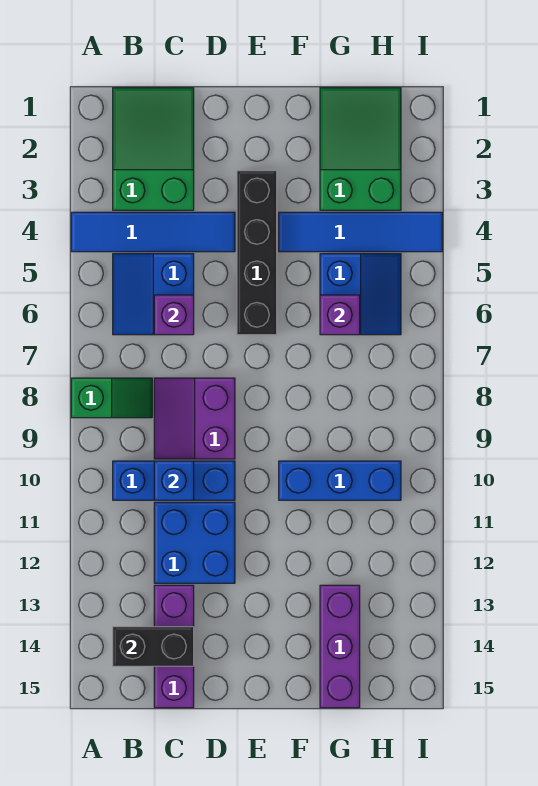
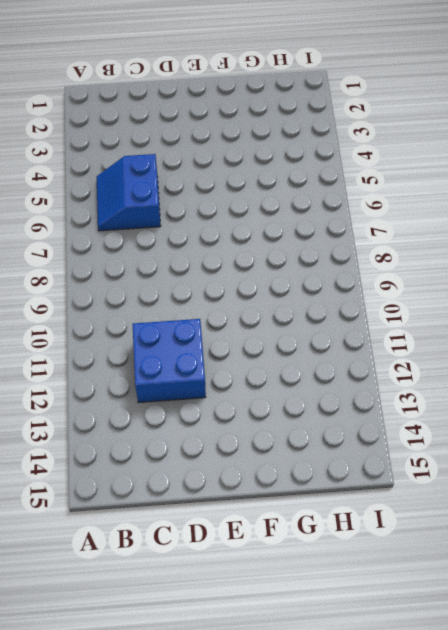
none -> blue tile A4:D4 level 1
none -> green slope A8:B8 level 1 top A
none -> green slope B1:C3 level 1 top 3

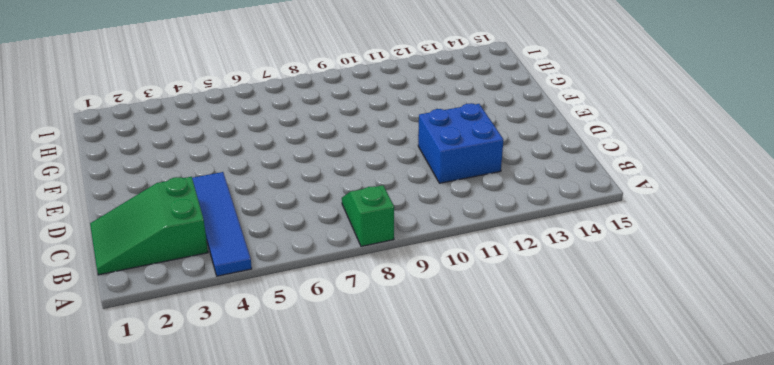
none -> blue slope B5:C6 level 1 top C
none -> blue brick B10:D10 level 1
none -> purple slope C8:D9 level 1 top D

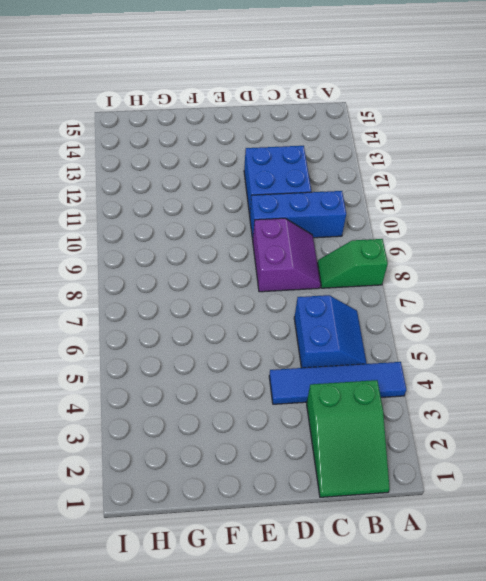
none -> purple brick C13:C15 level 1
none -> black brick E3:E6 level 1
none -> blue tile F4:I4 level 1

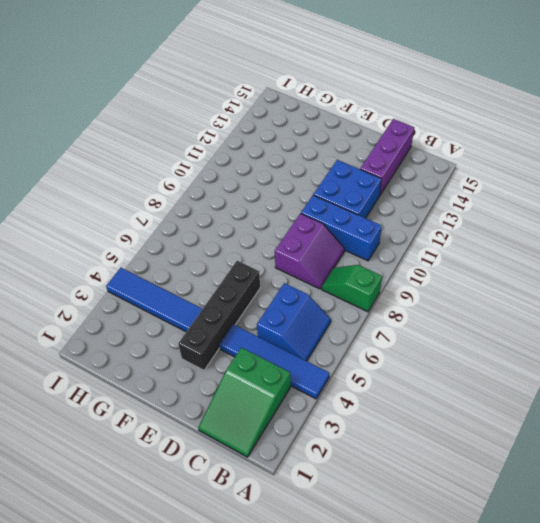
none -> blue brick F10:H10 level 1
none -> green slope G1:H3 level 1 top 3
none -> blue slope G5:H6 level 1 top G

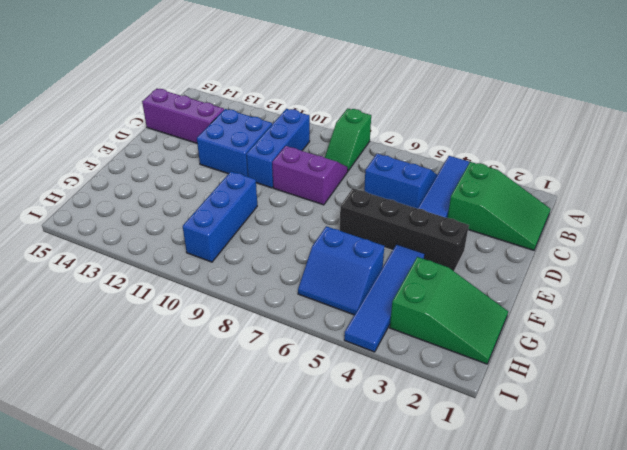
none -> purple brick G13:G15 level 1
none -> black brick B14:C14 level 2
none -> purple brick C6 level 2

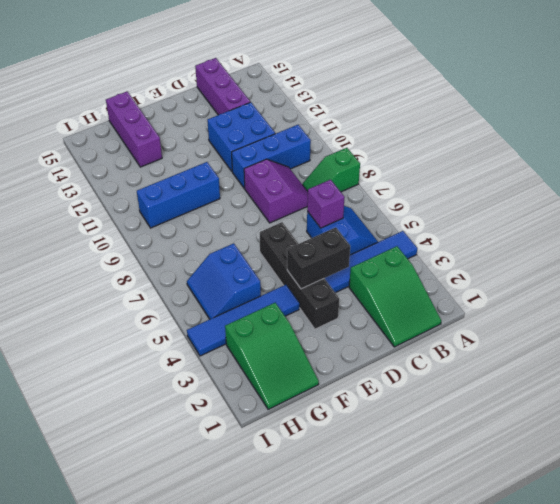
black brick D4:E4 level 2 -> black brick B14:C14 level 2
none -> blue brick C10 level 2
none -> purple brick G6 level 2

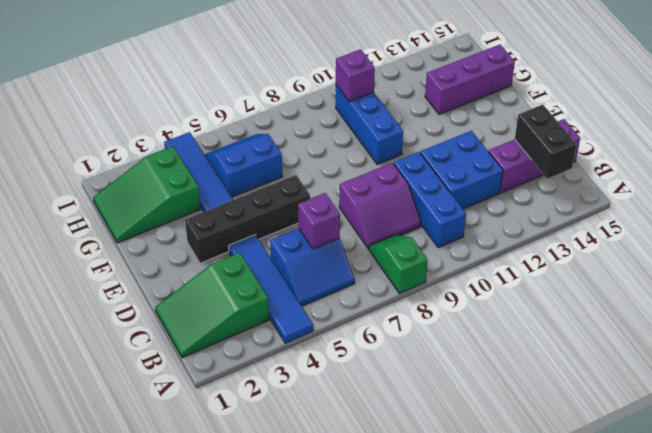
purple brick H10 level 2 -> purple brick G6 level 2
none -> blue brick C10 level 2

